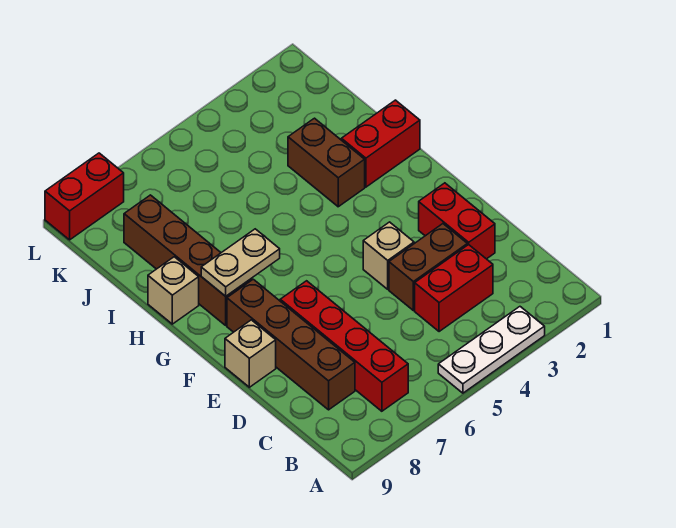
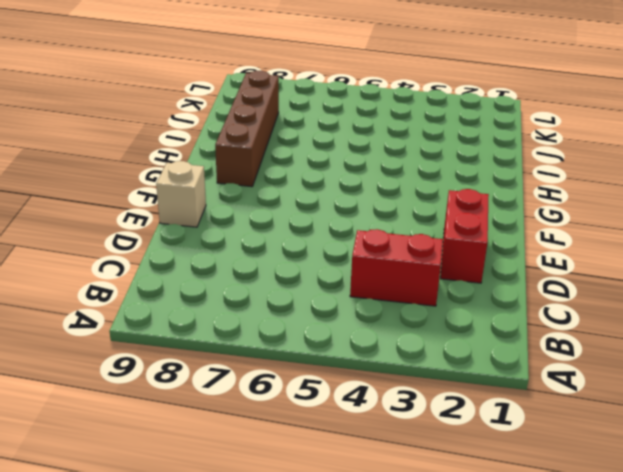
none -> white plate A3:A5 level 1
none -> red brick B7:E7 level 1
none -> brown brick C8:F8 level 1

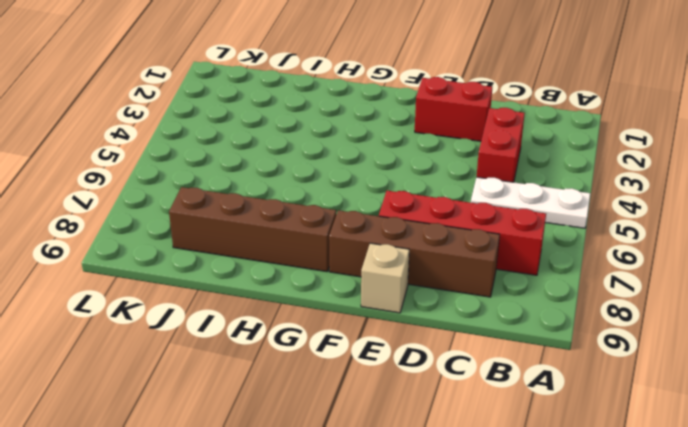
white plate A5:C5 level 1 -> white plate A3:A5 level 1
none -> brown brick D3:D4 level 1
none -> tan brick E4 level 1
none -> red brick H1:H2 level 1

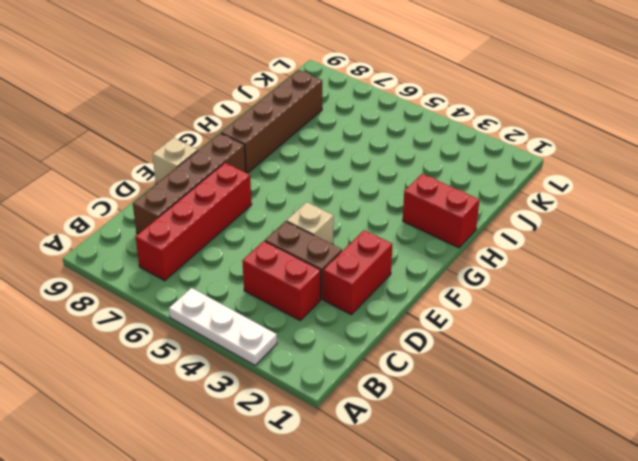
none -> brown brick H3:I3 level 1
none -> tan brick H9 level 1
none -> red brick L8:L9 level 1

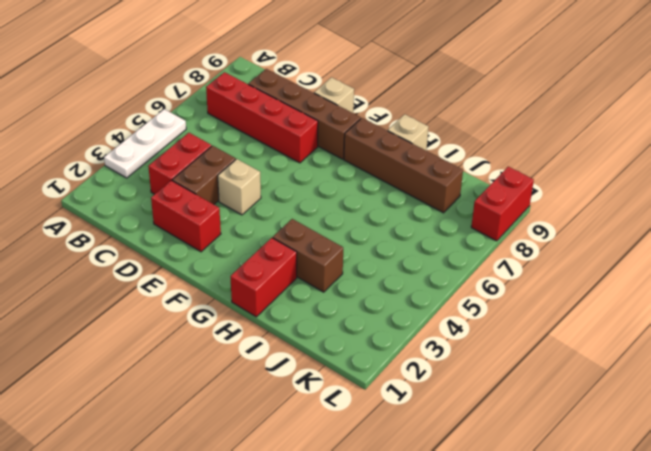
none -> tan plate G7:G8 level 2

